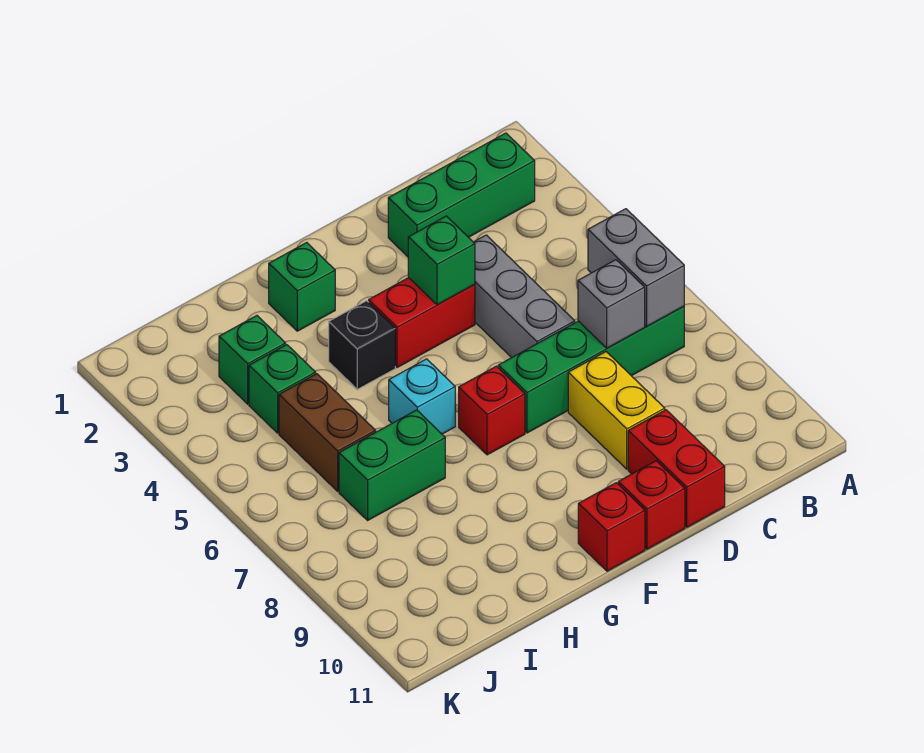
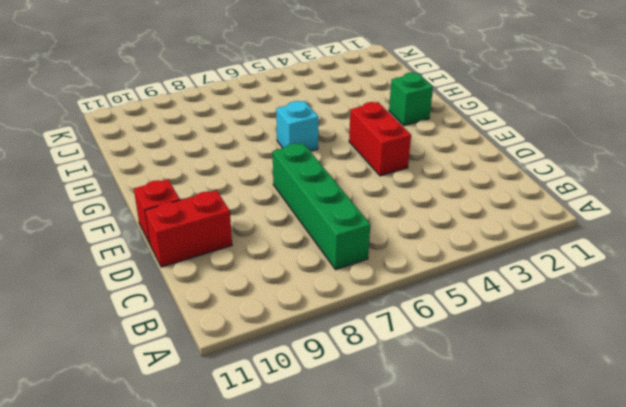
none -> green brick B2:D2 level 1
none -> grey brick D4:D6 level 1
none -> yellow brick D8:D9 level 1

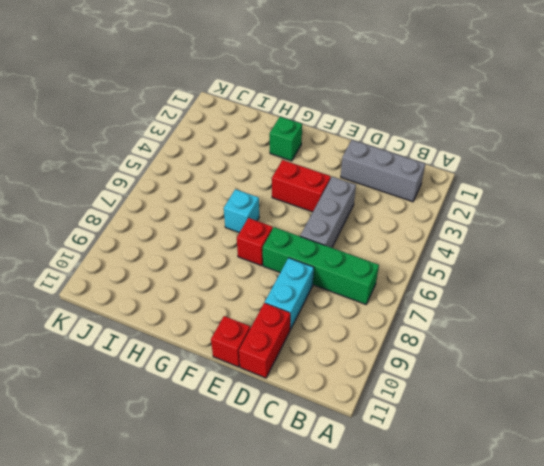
grey brick B2:D2 level 1 -> green brick B2:D2 level 1
cyan brick D8:D9 level 1 -> yellow brick D8:D9 level 1
none -> red brick F11 level 1
none -> black brick G4 level 1
none -> green brick H7:I7 level 1

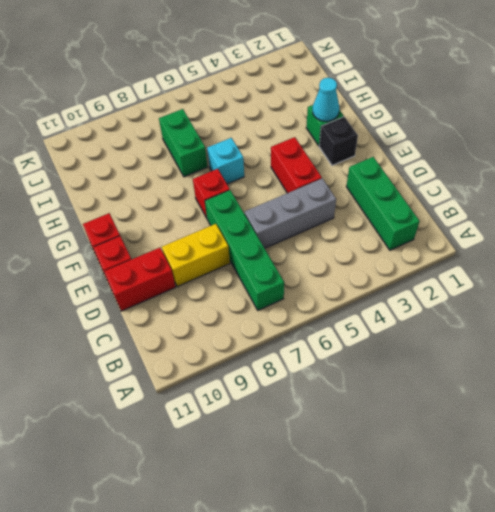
black brick F2 level 1 -> black brick G4 level 1
cyan cone G2 level 2 -> none
none -> green brick I3 level 1
none -> green brick I4 level 1
none -> brown brick I5:I6 level 1

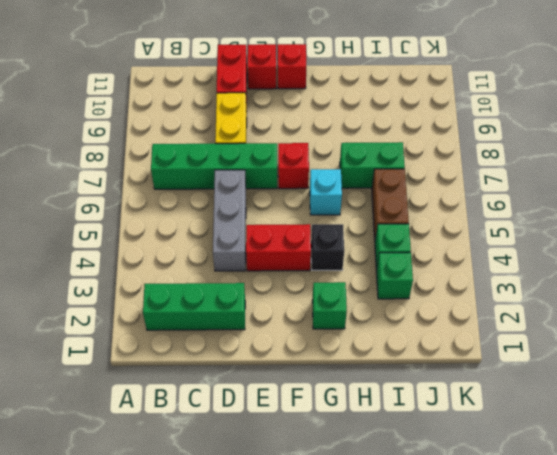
none -> grey brick B6:B7 level 2
none -> grey brick C7 level 2
none -> green brick E4 level 2

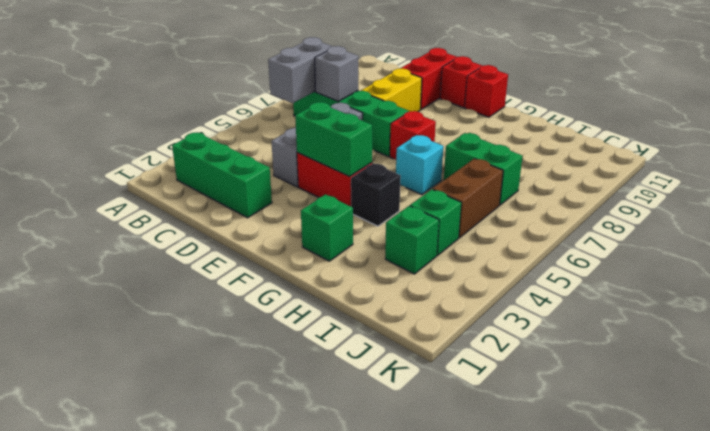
green brick E4:F4 level 2 -> green brick E4 level 2

